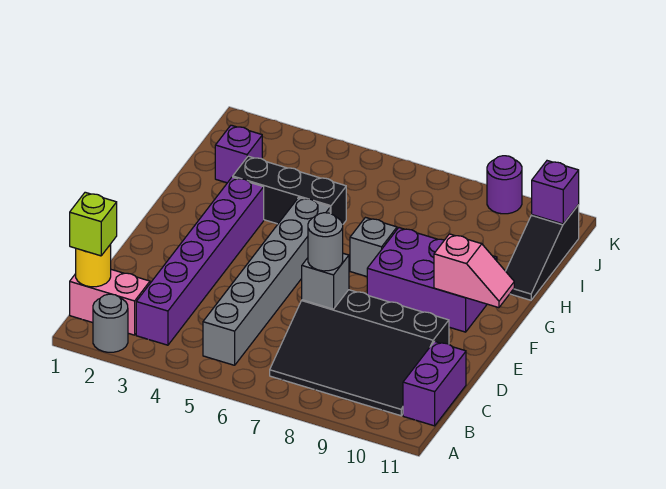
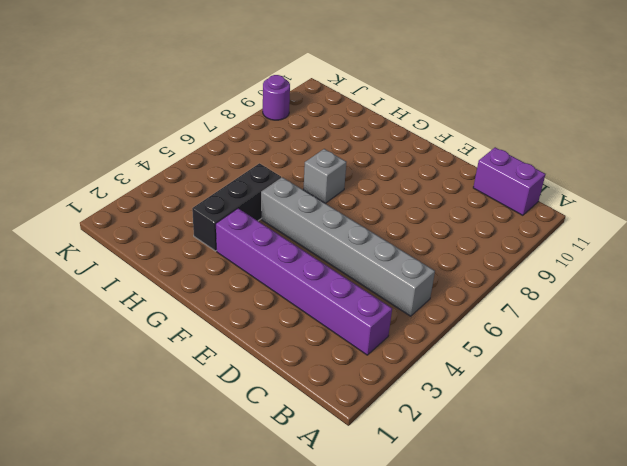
none -> grey round brick A2 level 1
none -> pink brick B1:B2 level 1
none -> black slope B7:D10 level 1 top D

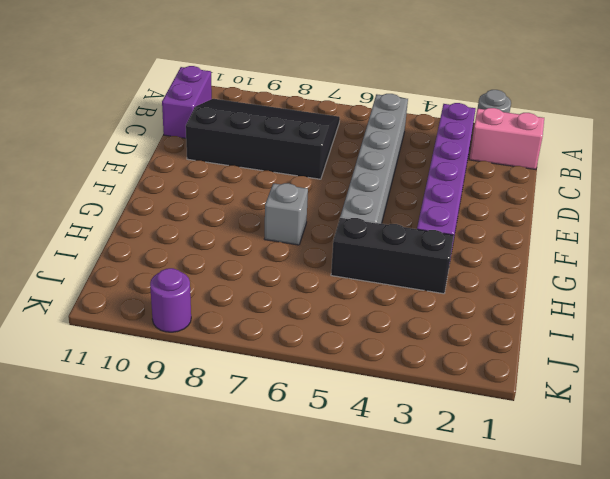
none -> purple brick F8:G10 level 1
none -> black slope H11:J11 level 1 top J
none -> purple brick I2 level 1

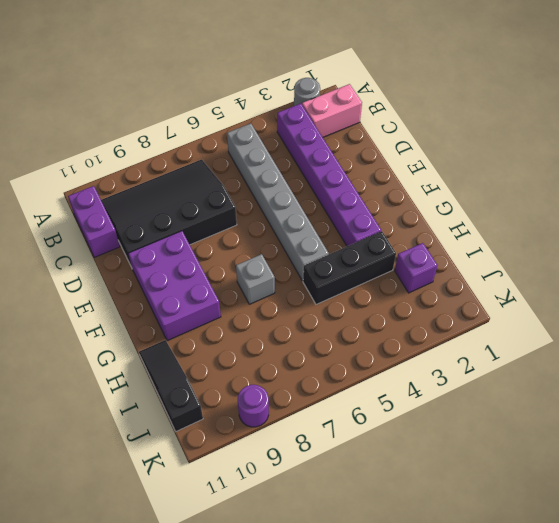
purple brick E9:G10 level 1 -> purple brick F8:G10 level 1
none -> yellow round brick B1 level 2
none -> grey brick D7 level 2
none -> pink slope F10:F11 level 2 top 10

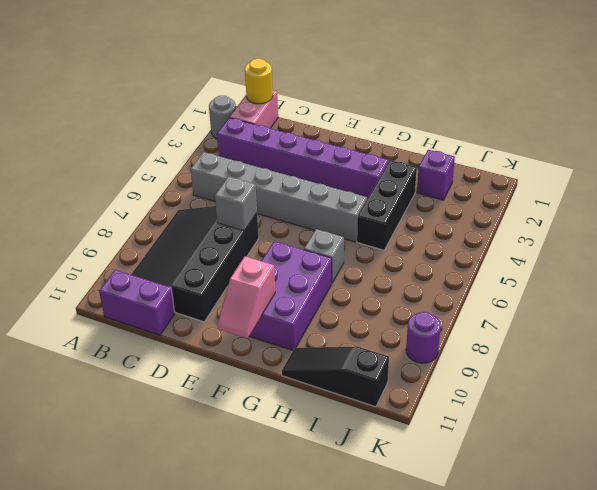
none -> purple brick J11 level 2
none -> lime brick B1 level 3
none -> grey round brick D7 level 3

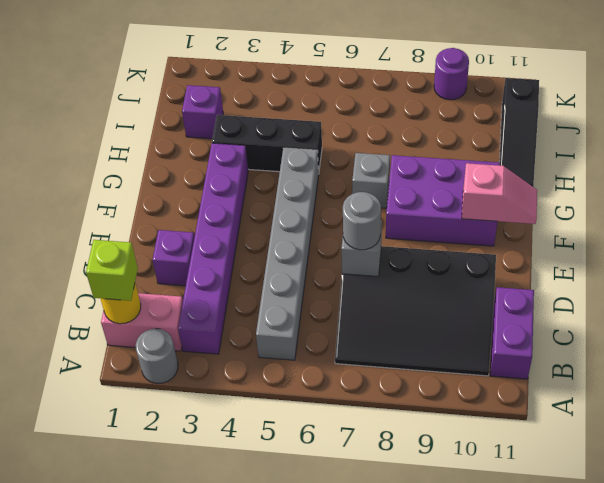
purple brick D2 level 1 -> purple brick J11 level 2

